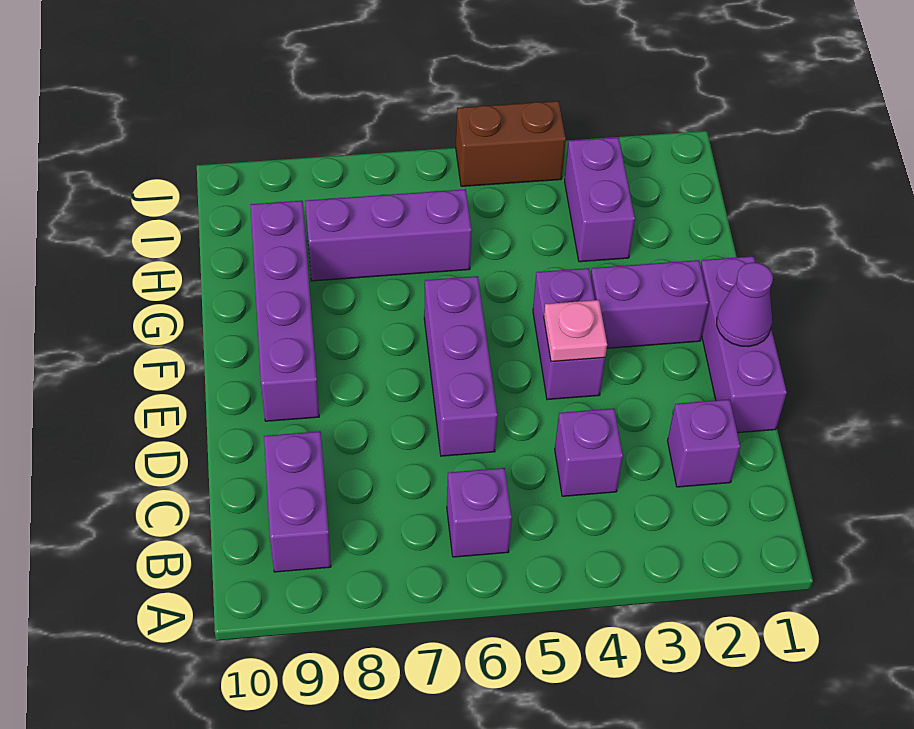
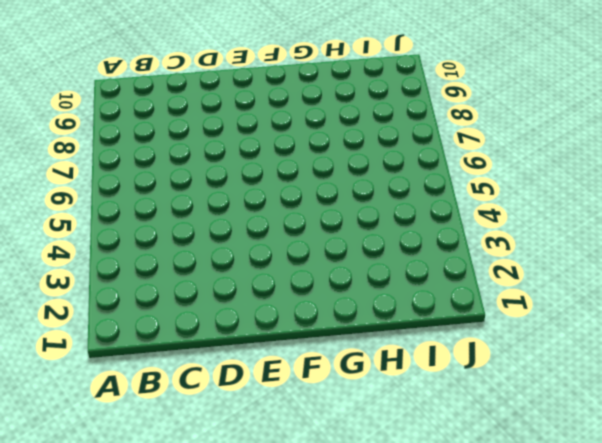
none -> purple brick B6 level 1
none -> purple brick B9:C9 level 1
none -> purple brick C2 level 1

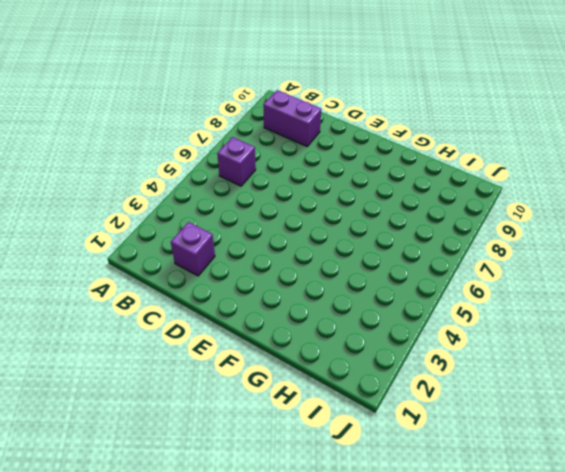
none -> purple brick C4 level 1
none -> purple brick D1:F1 level 1
none -> purple brick D6:F6 level 1

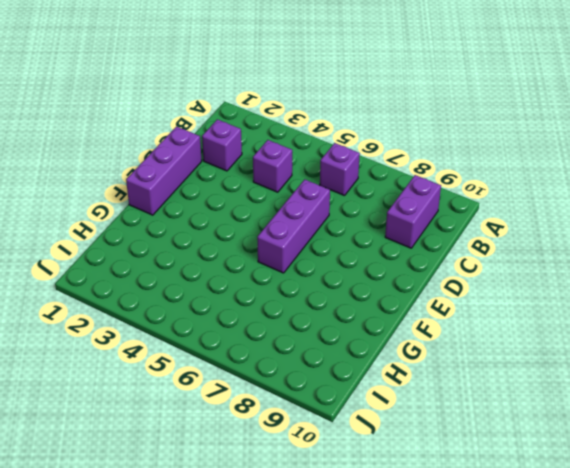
none -> purple brick E4:F4 level 1
none -> purple brick E9:H9 level 1
none -> purple brick F2:F3 level 1

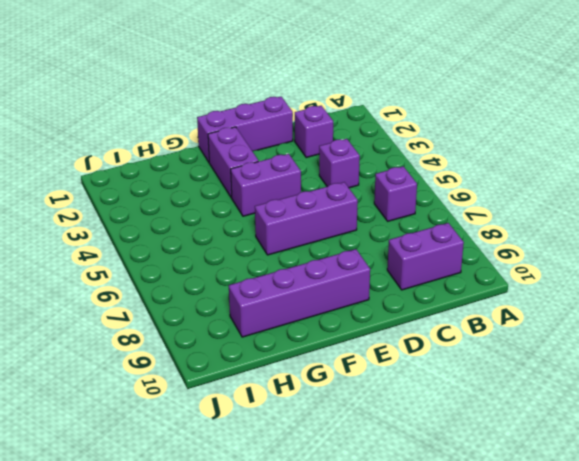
none -> purple brick H3:I3 level 1
none -> purple brick H6:H8 level 1
none -> brown brick J4:J5 level 1

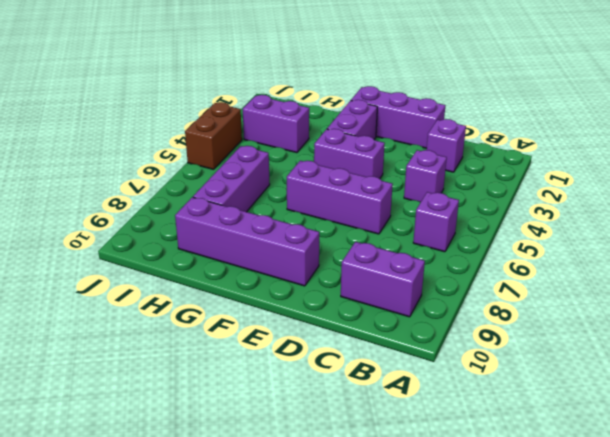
none -> purple cone E1 level 2
none -> pink plate E4 level 2

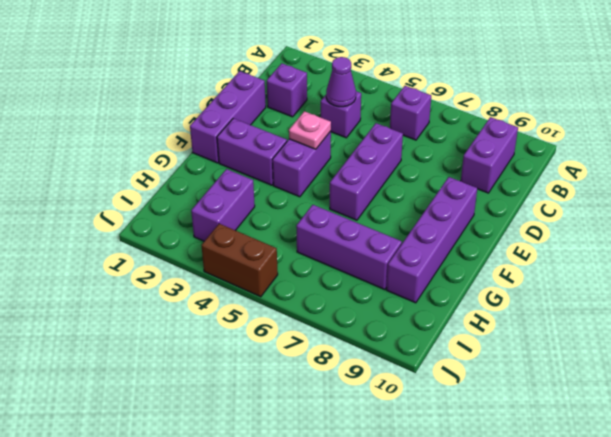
purple cone C4 level 2 -> purple cone E1 level 2

